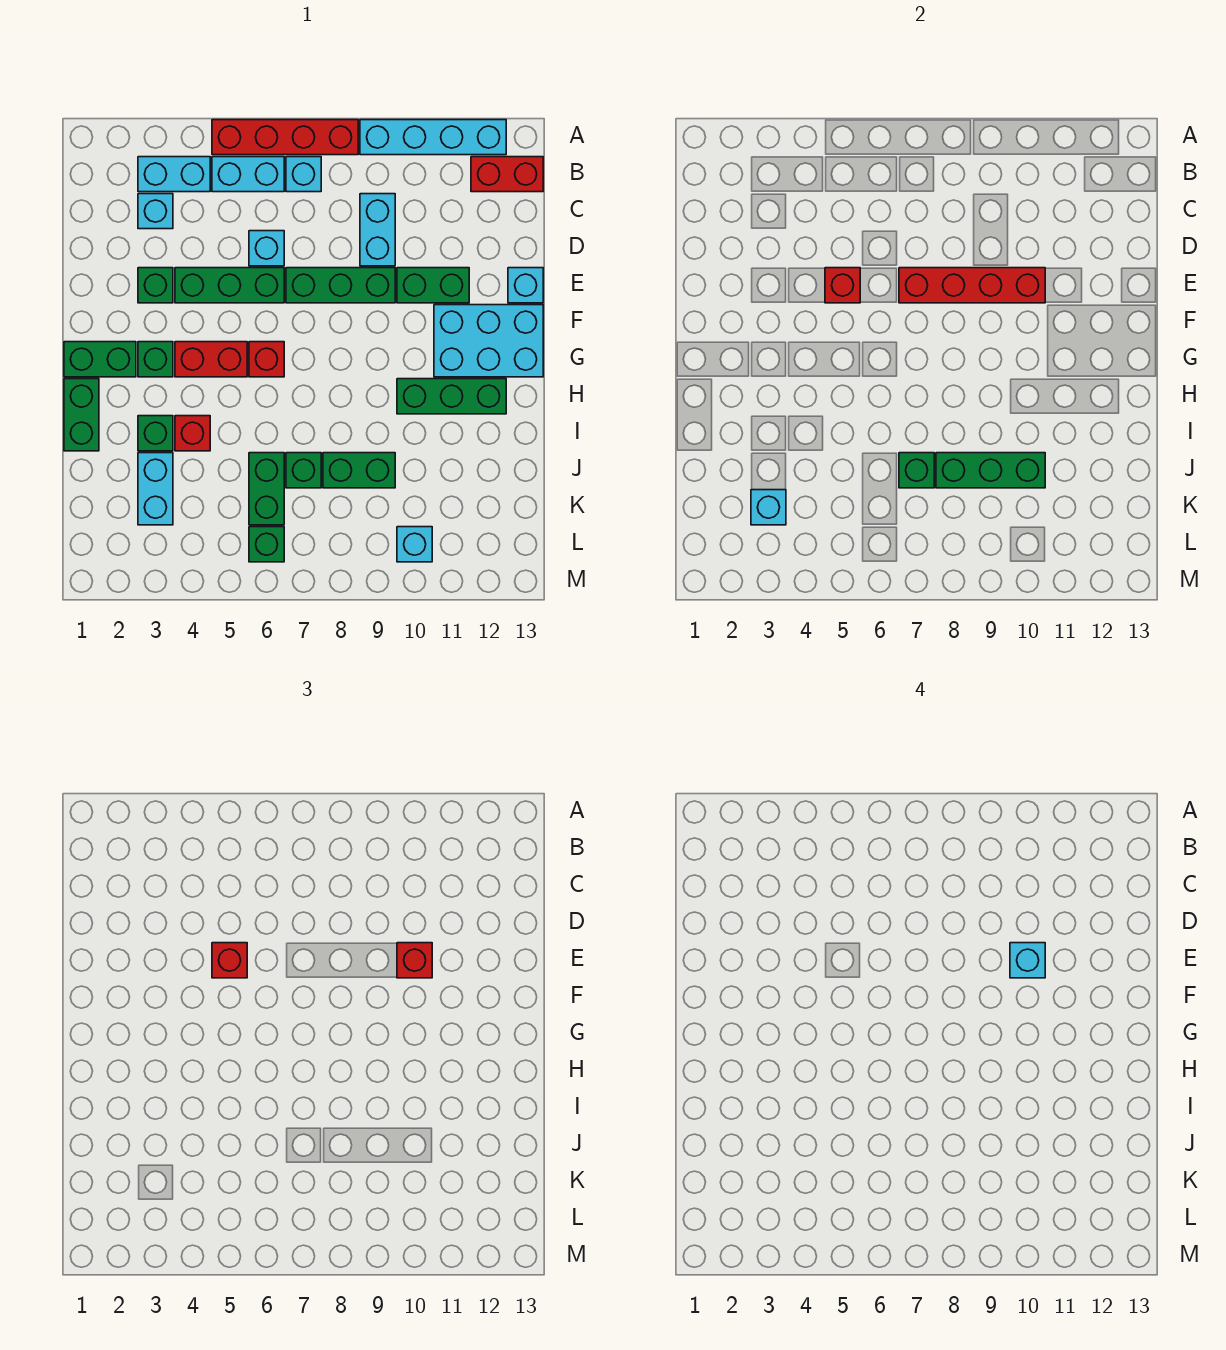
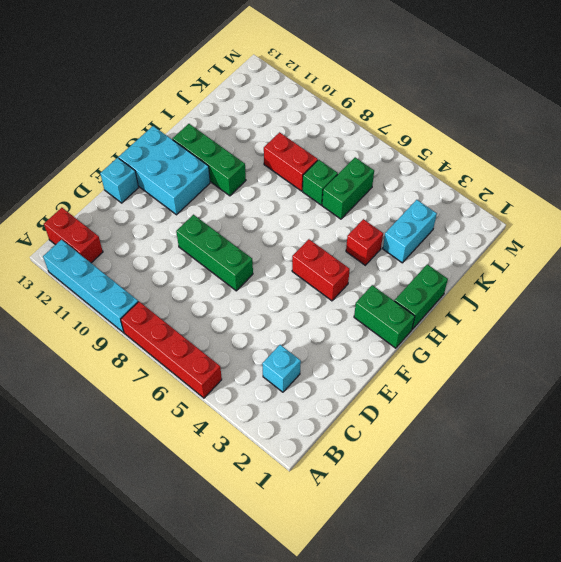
red brick J8:J9 level 1 -> green brick J8:J9 level 1
none -> cyan brick B3:B4 level 1
none -> cyan brick B5:B6 level 1
none -> cyan brick B7 level 1
none -> cyan brick C9:D9 level 1

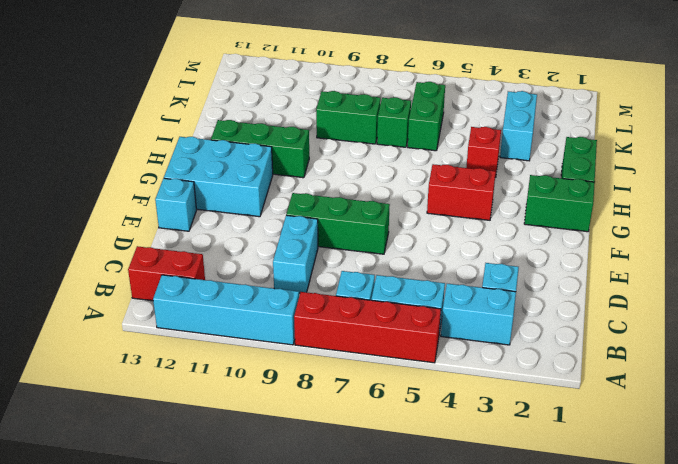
none -> cyan brick D6 level 1
none -> green brick E3 level 1
none -> green brick E4:E6 level 1
none -> green brick E10:E11 level 1

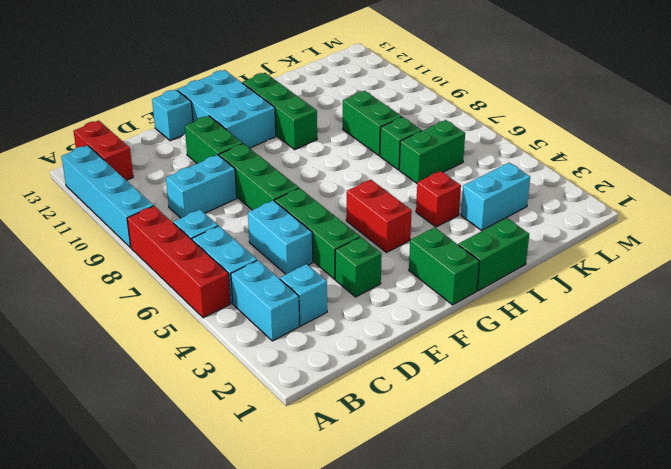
cyan brick D5:D6 level 1 -> cyan brick D6 level 1
none -> green brick G3 level 1
none -> red brick G6 level 1
none -> green brick I3 level 1
none -> green brick L6 level 1

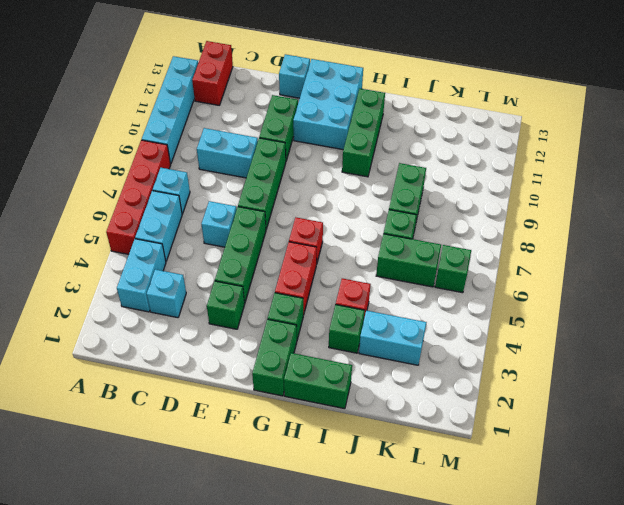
none -> cyan brick L10 level 1
none -> red brick E5 level 2
none -> red brick E7:E10 level 2
none -> green brick J7 level 2

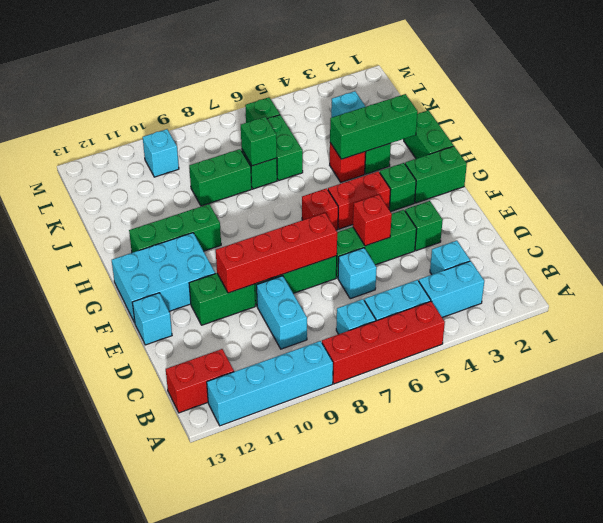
green brick I2:I4 level 2 -> green brick J8:J10 level 2
none -> cyan brick K3 level 2
none -> red brick E5 level 3
none -> red brick E10 level 3
none -> cyan brick E10 level 4

